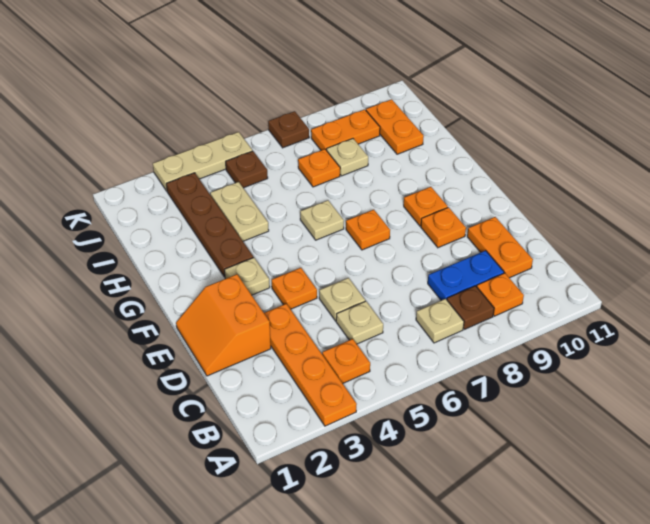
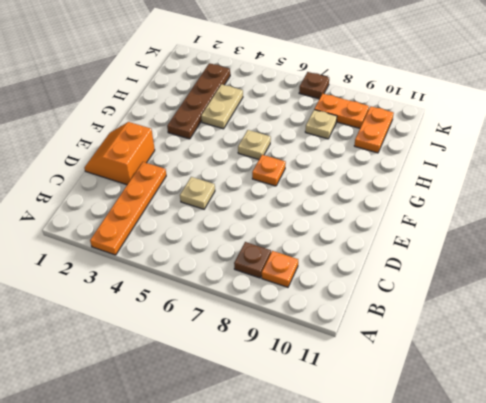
none -> orange plate B4 level 1
none -> tan plate B7 level 1
none -> tan plate C5 level 1

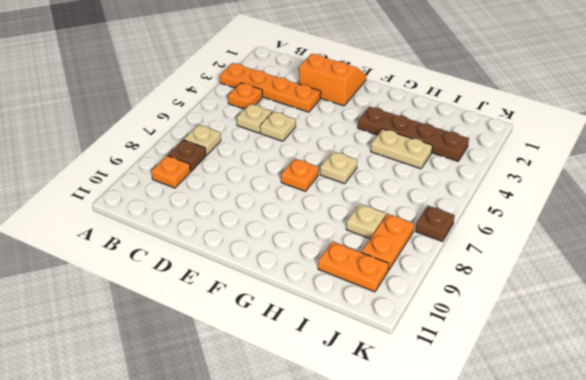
none -> blue plate C8:C9 level 1
none -> orange plate C10:D10 level 1
none -> orange plate E4 level 1

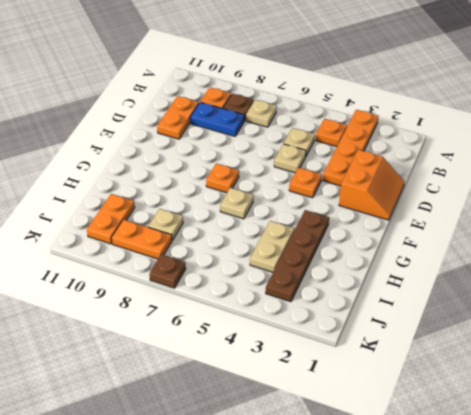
none -> orange plate E9 level 1
none -> tan plate F3 level 1
none -> orange plate F9 level 1

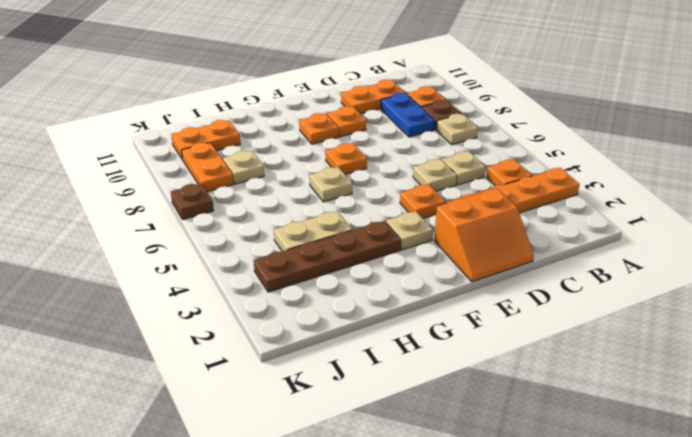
none -> orange plate I7 level 1
none -> brown plate J5 level 1
none -> tan plate K3:K5 level 1

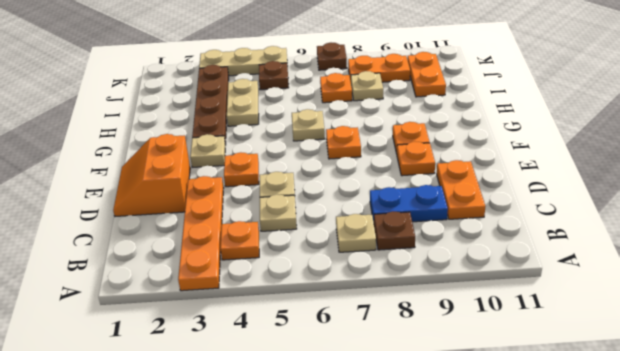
none -> orange plate B9 level 1

